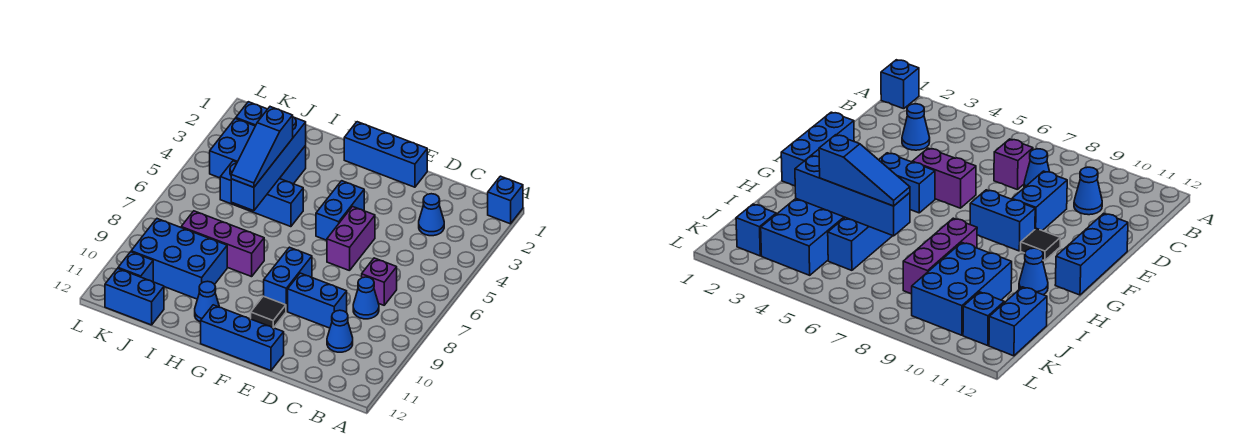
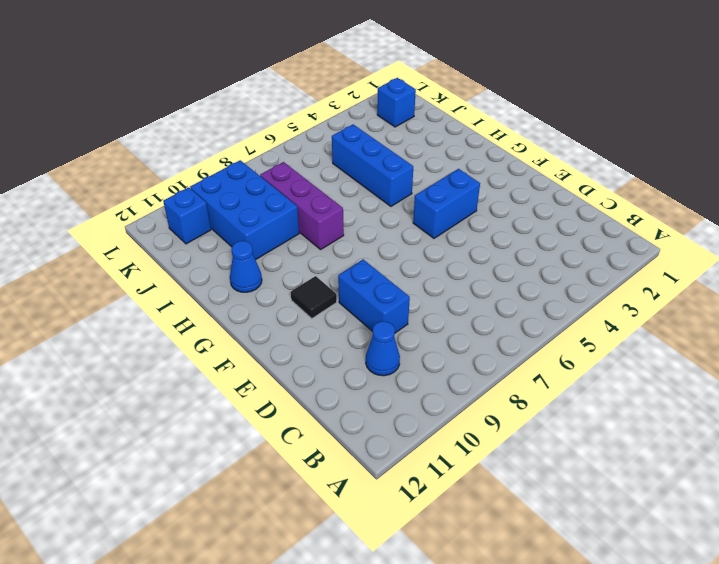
none -> blue brick A1 level 1
none -> blue cone C3 level 1
none -> purple brick C7 level 1

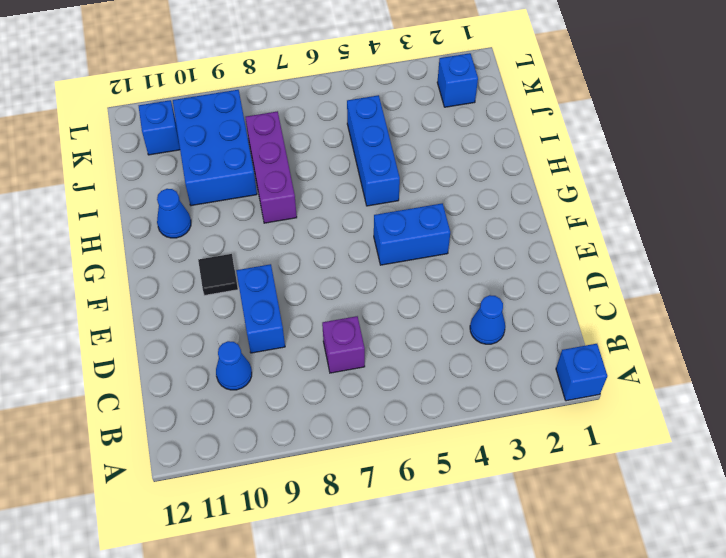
none -> blue cone C8 level 1
none -> blue brick E1:G1 level 1
none -> purple brick E5:E6 level 1

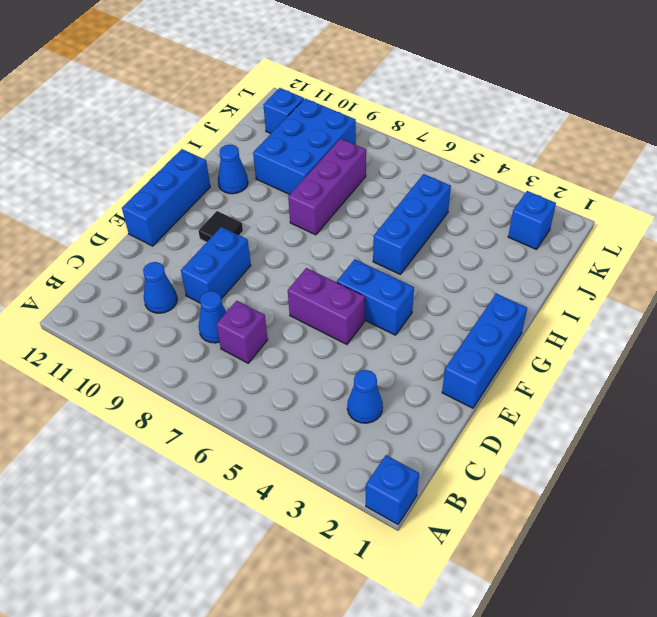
none -> blue brick F8:F9 level 1
none -> blue brick I3:K4 level 1
none -> blue brick J12:K12 level 1

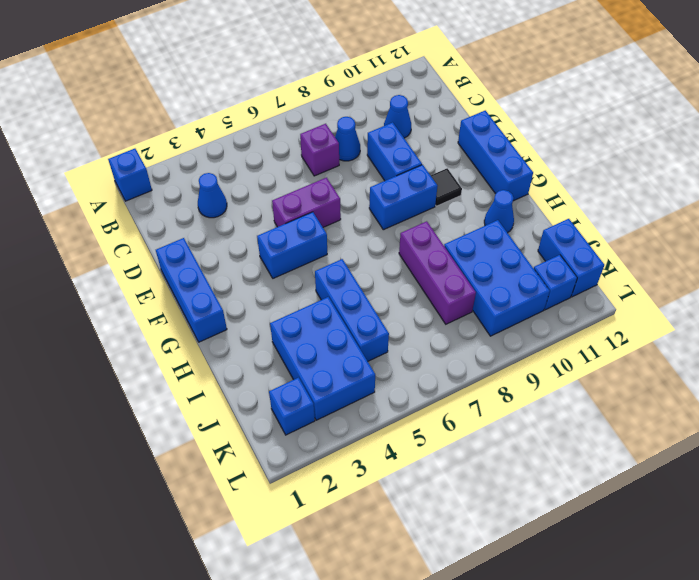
none -> blue brick I3:I6 level 2
none -> blue slope I4:I6 level 3 top 4

